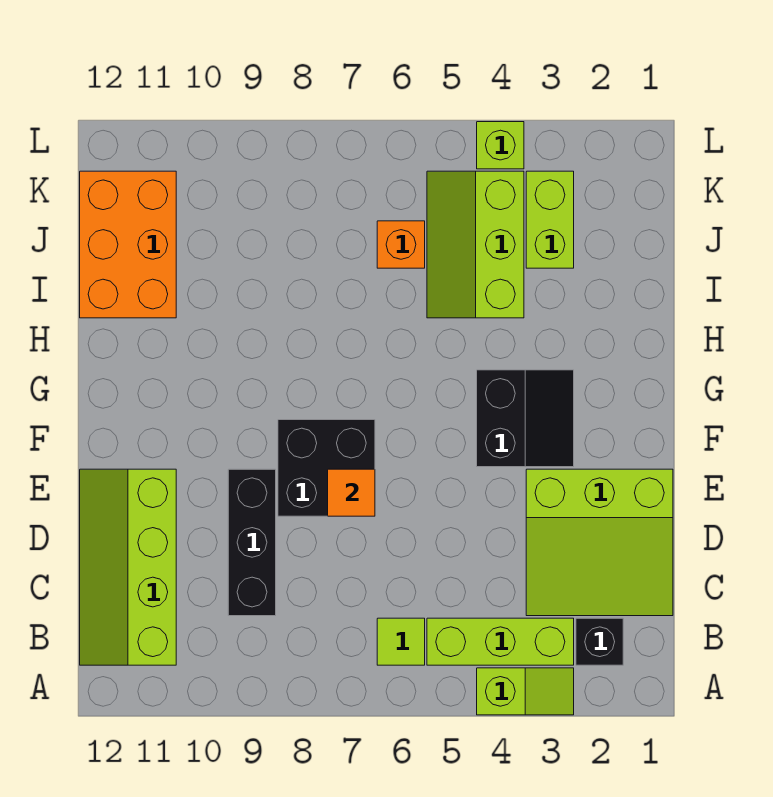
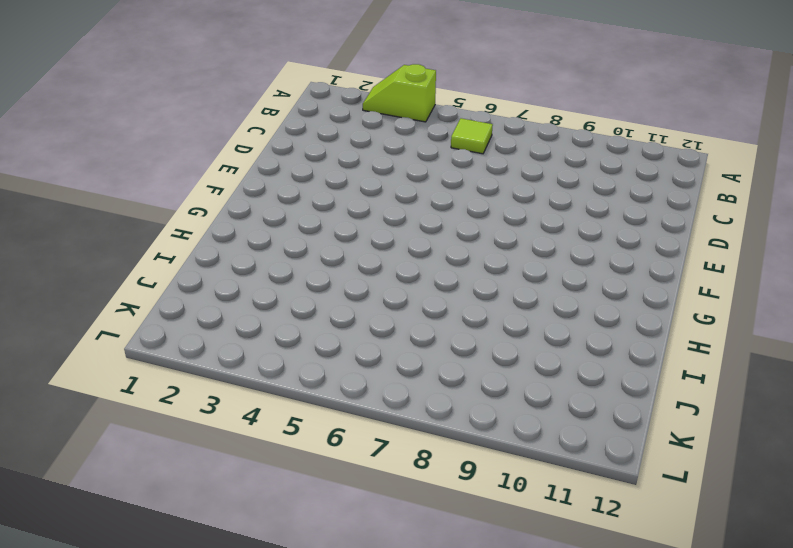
none -> black brick B2 level 1
none -> lime brick B3:B5 level 1
none -> lime slope B11:E12 level 1 top 11

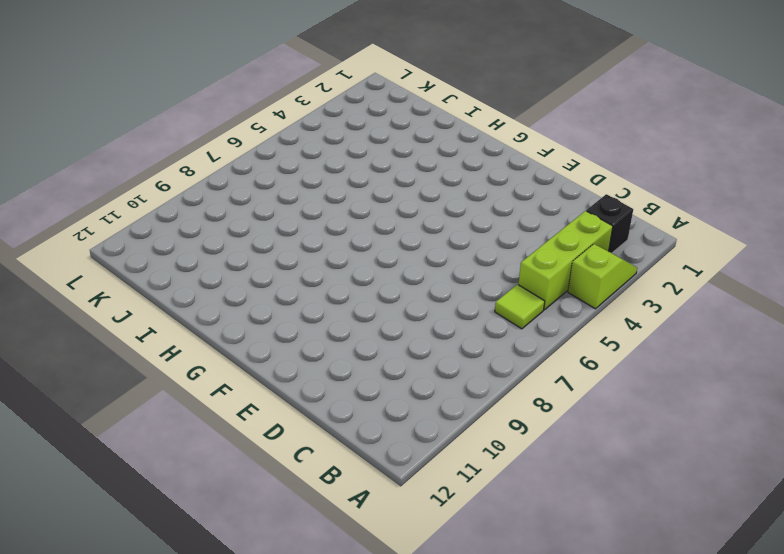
none -> lime slope B11:E12 level 1 top 11
none -> lime slope C1:E3 level 1 top E
none -> black brick C9:E9 level 1

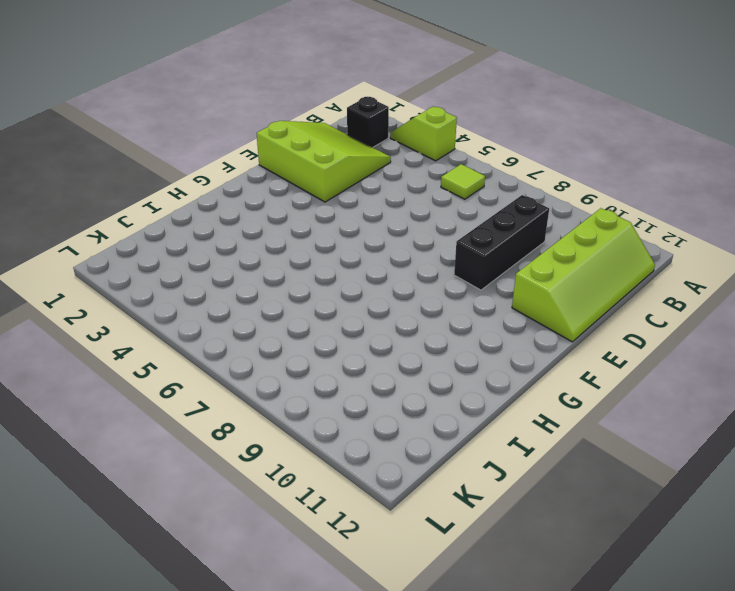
none -> lime brick B3:B5 level 1
none -> black brick E7:F8 level 1
none -> black slope F3:G4 level 1 top 4

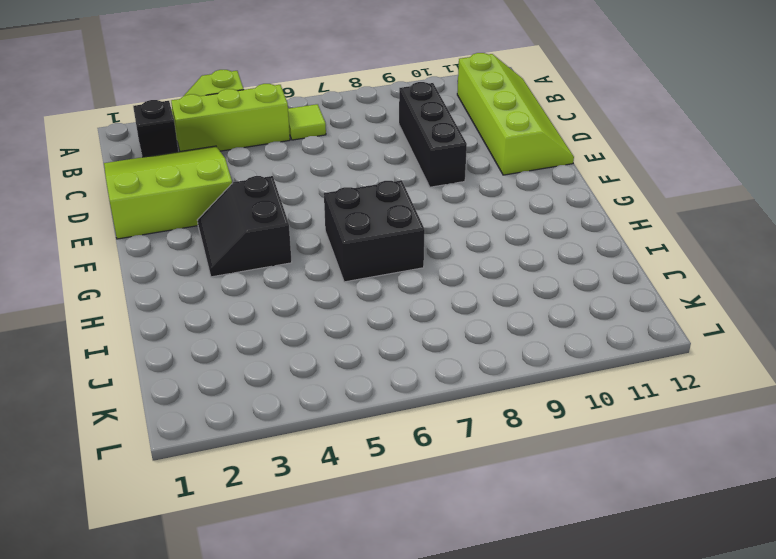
black brick G6:H7 level 1 -> black brick E7:F8 level 1
none -> lime slope I4:K5 level 1 top 4
none -> orange brick I11:K12 level 1
none -> lime brick J3:K3 level 1

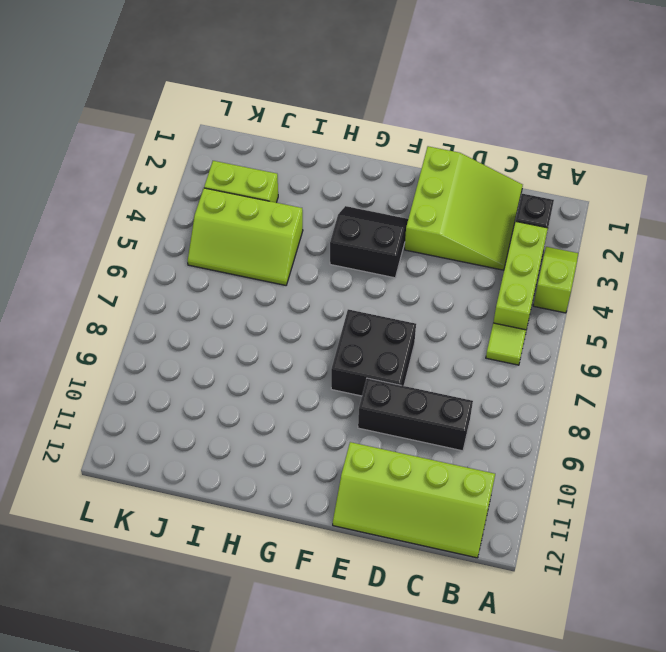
none -> orange brick I11:K12 level 1
none -> orange brick J6 level 1
none -> lime brick L4 level 1

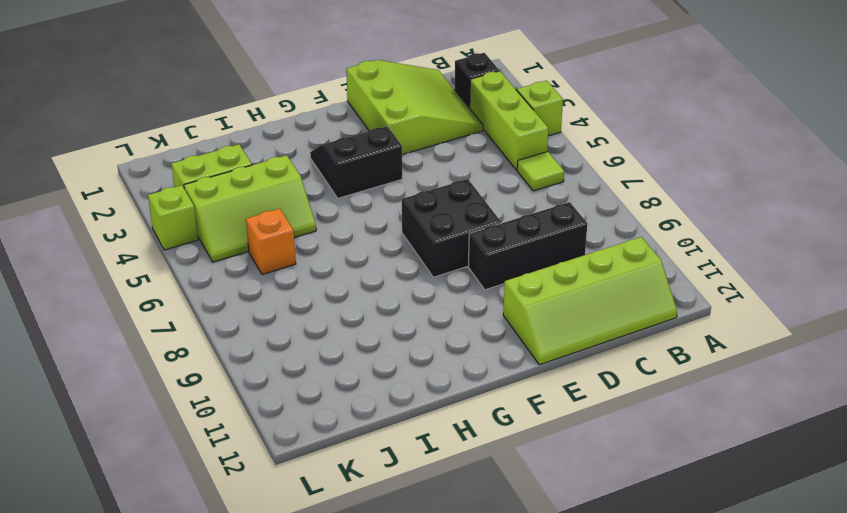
none -> orange brick I11:K12 level 1
none -> orange tile E7 level 2

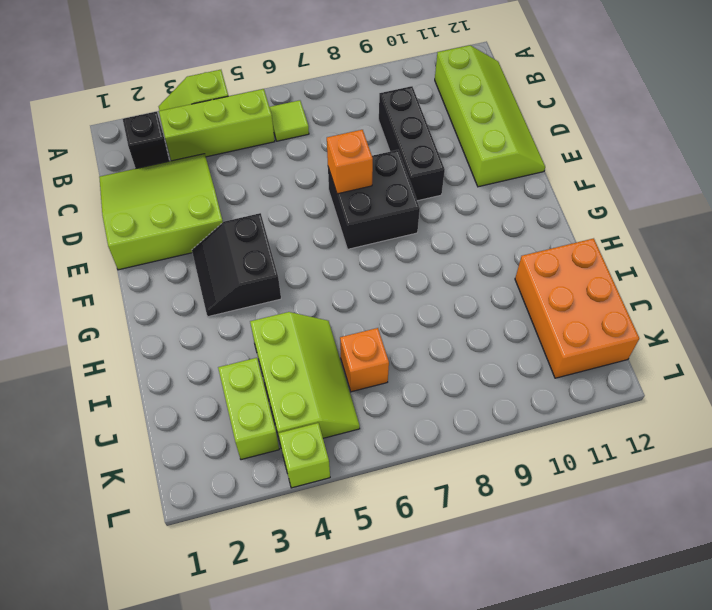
orange brick E7 level 2 -> orange tile E7 level 2

